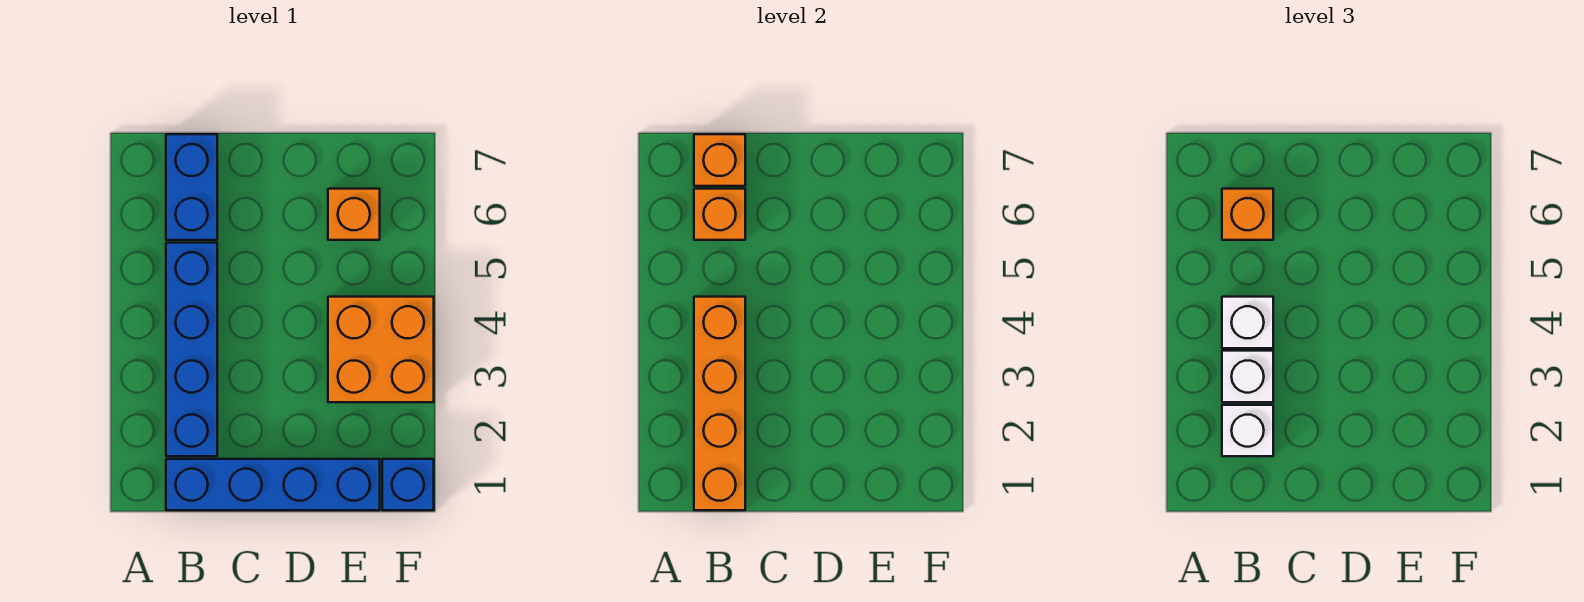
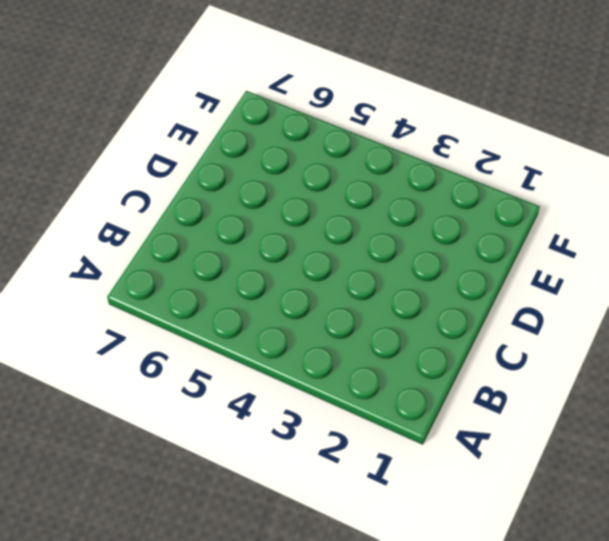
none -> blue brick B1:E1 level 1
none -> blue brick B2:B5 level 1
none -> blue brick B6:B7 level 1

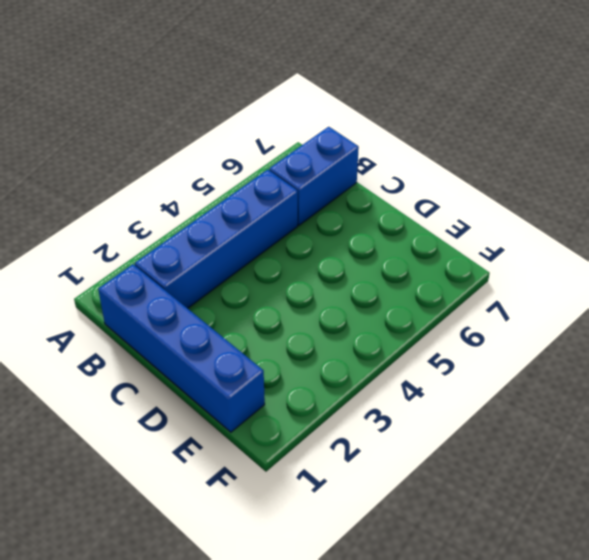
none -> orange brick E3:F4 level 1
none -> orange brick E6 level 1
none -> blue brick F1 level 1

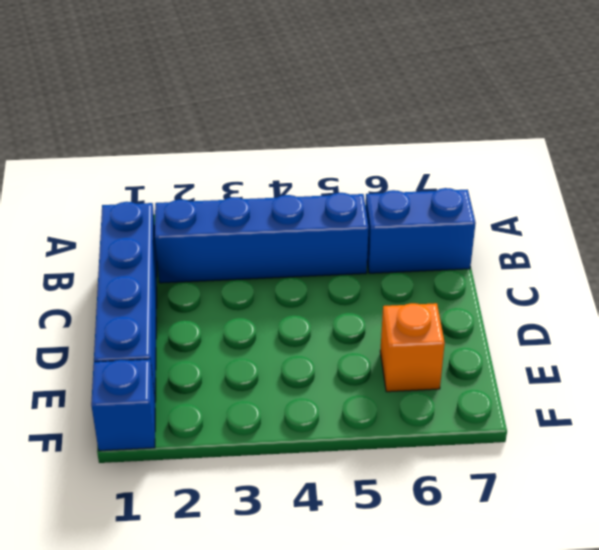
none -> orange brick E3:F4 level 1
none -> orange brick B1:B4 level 2
none -> orange brick B6 level 2

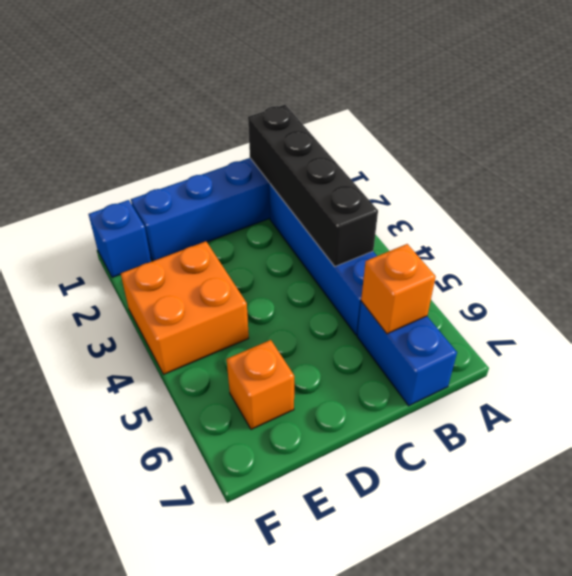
black brick B1:B4 level 2 -> orange brick B1:B4 level 2
none -> orange brick B7 level 2
none -> white brick B2 level 3
none -> white brick B3 level 3

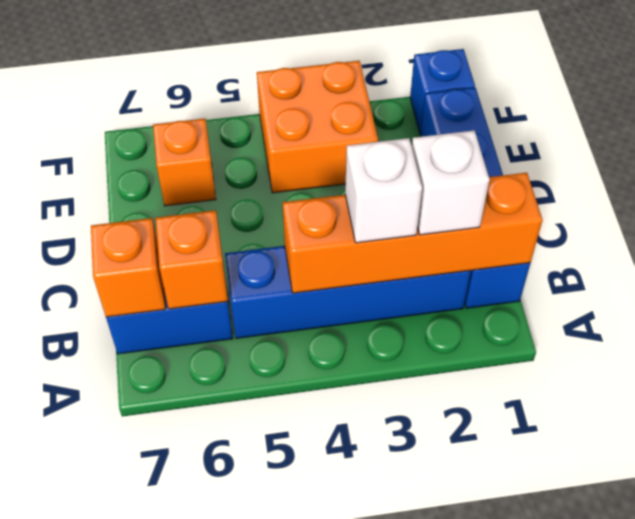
none -> white brick B4 level 3
none -> orange brick B6 level 3

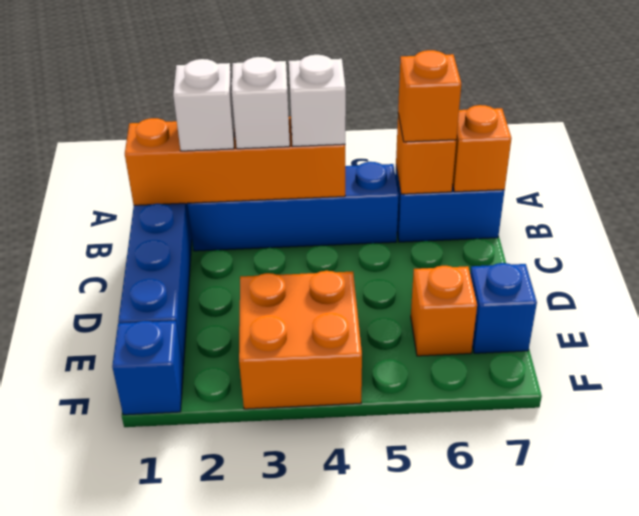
blue brick E7 level 1 -> none

